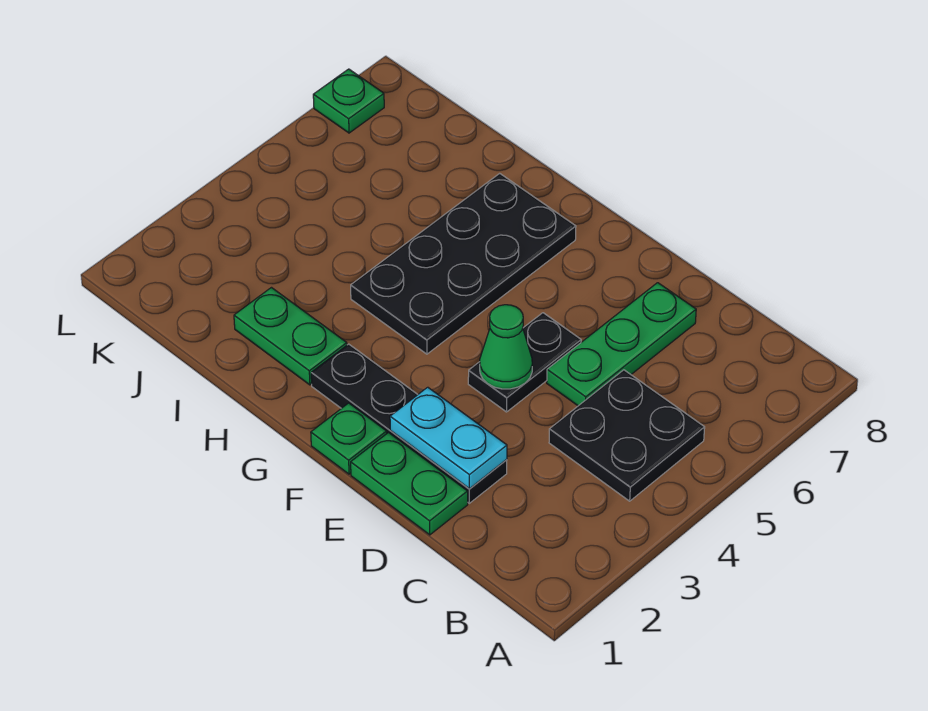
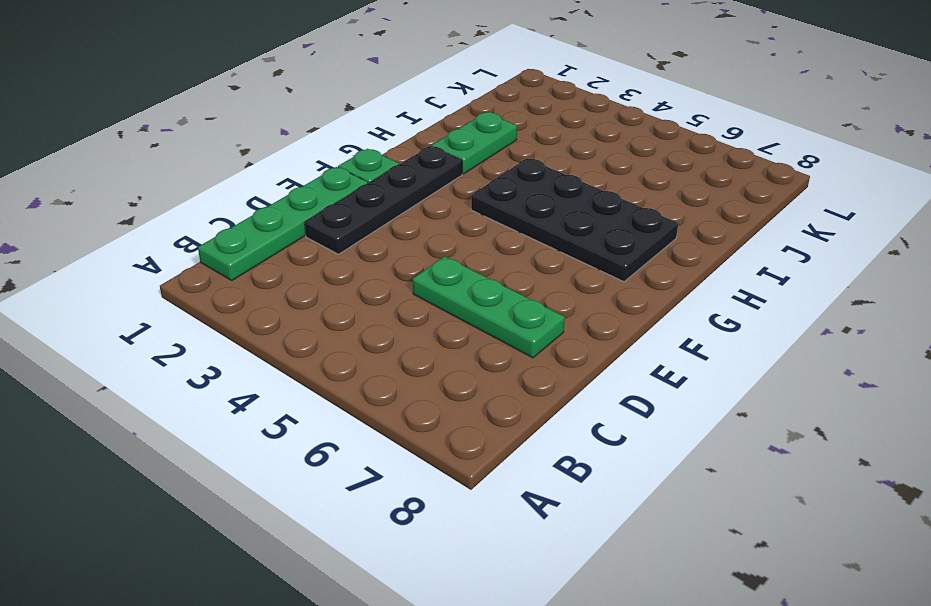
green plate B1:E1 level 1 -> green plate D1:E1 level 1
none -> black plate B4:C5 level 1
none -> black plate E4:E5 level 1

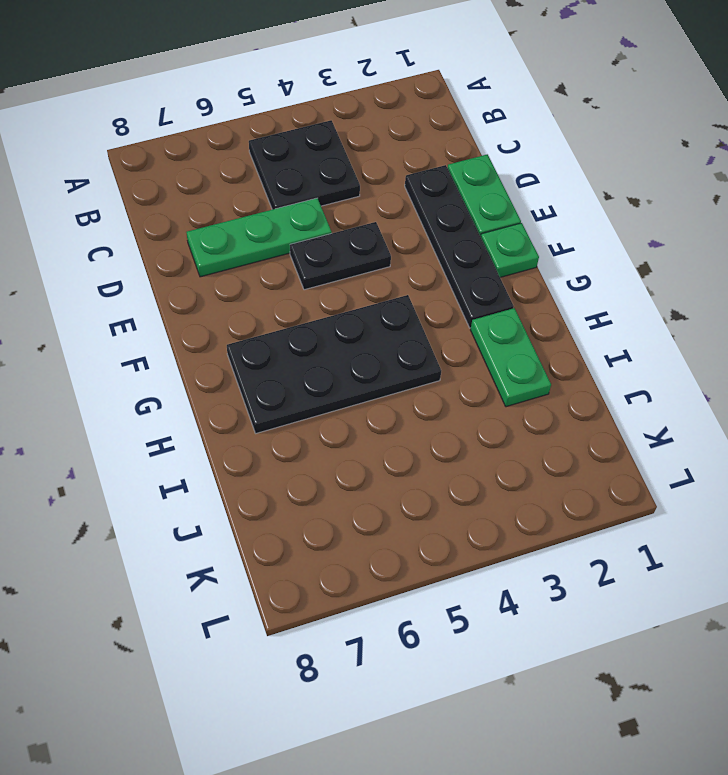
none -> green plate L7 level 1
none -> cyan plate D2:E2 level 2

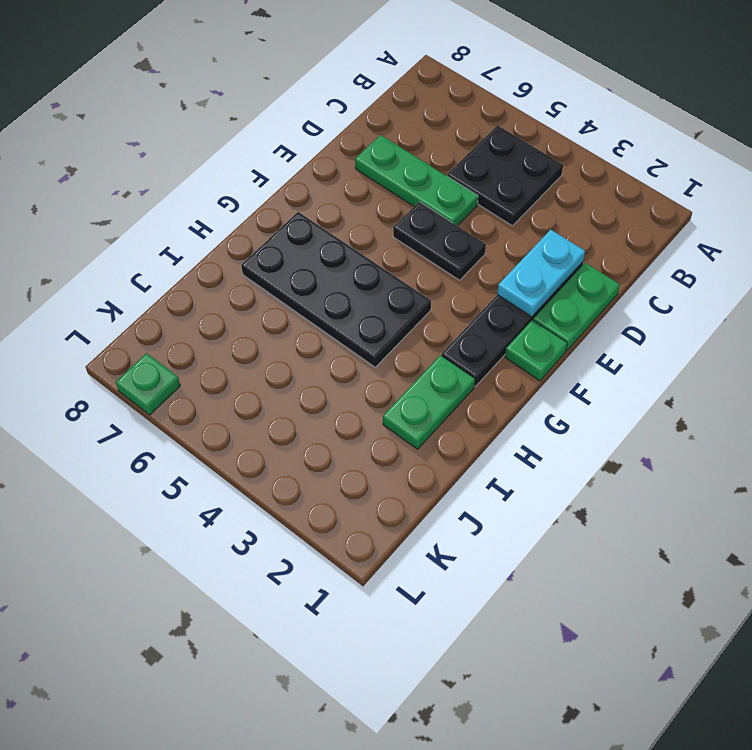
none -> green cone E4 level 2

